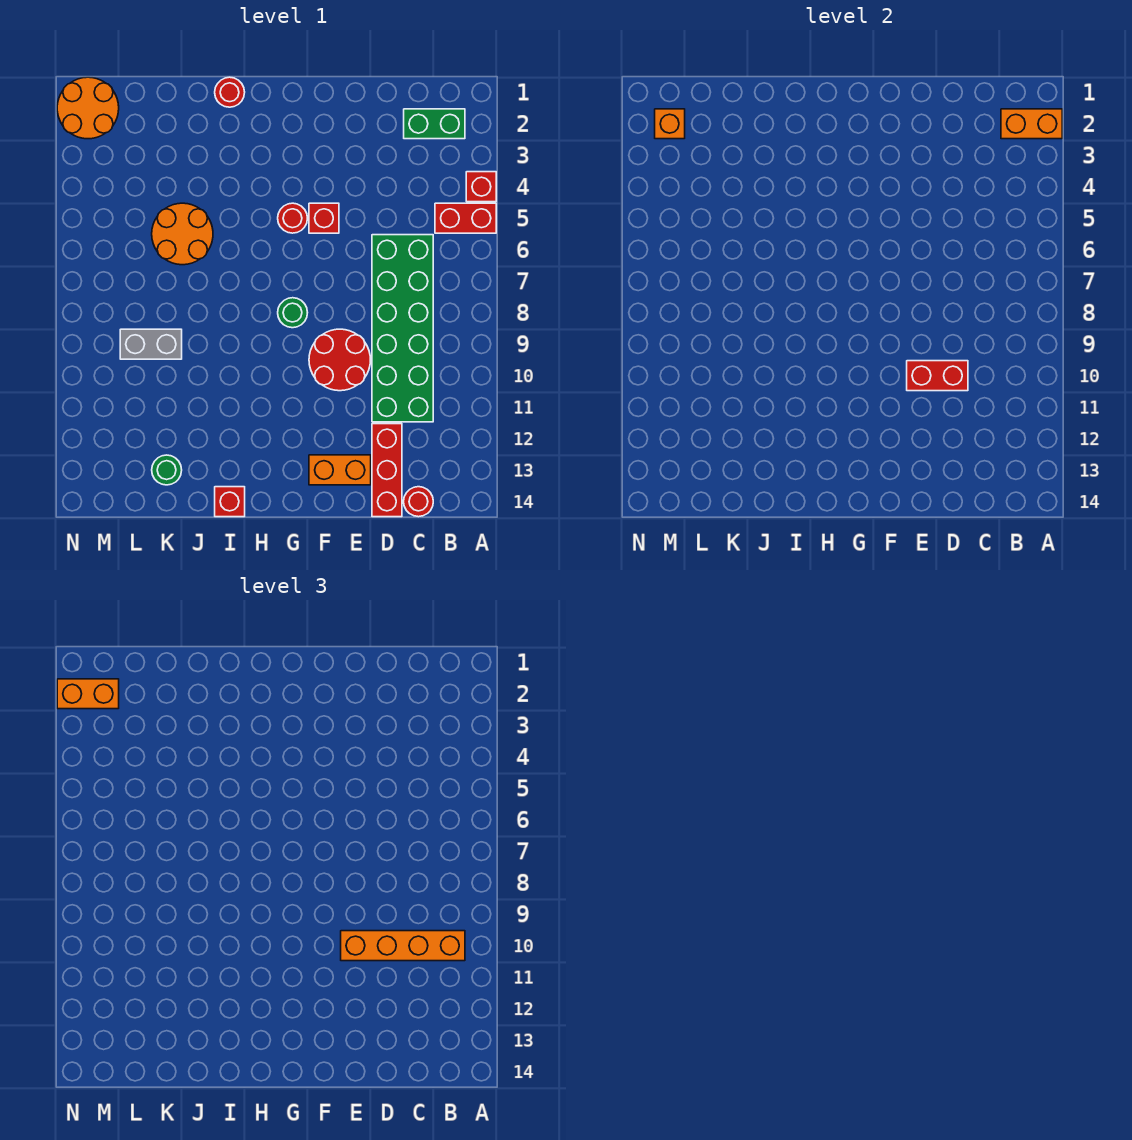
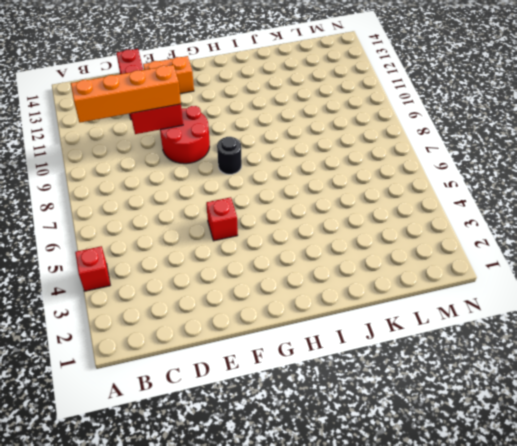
black round brick G8 level 1 -> green round brick G8 level 1
none -> red brick A5:B5 level 1
none -> green brick B2:C2 level 1
none -> green brick C6:D11 level 1

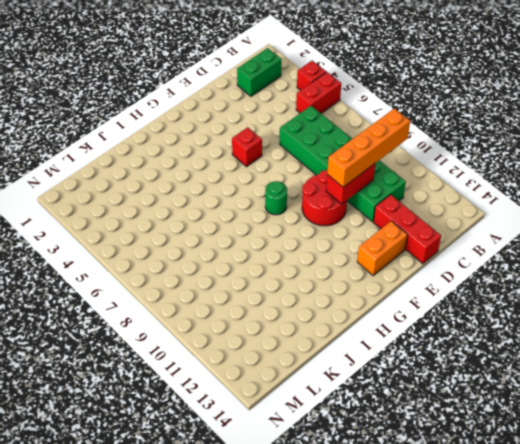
none -> red round brick C14 level 1
none -> red round brick G5 level 1
none -> red round brick I1 level 1

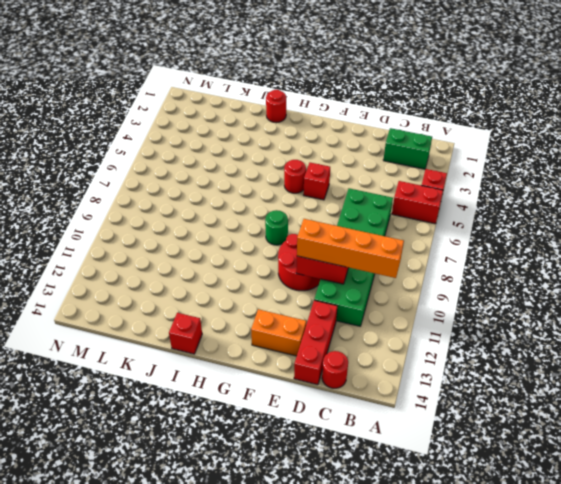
none -> orange round brick J5:K6 level 1
none -> grey brick K9:L9 level 1
none -> green round brick K13 level 1

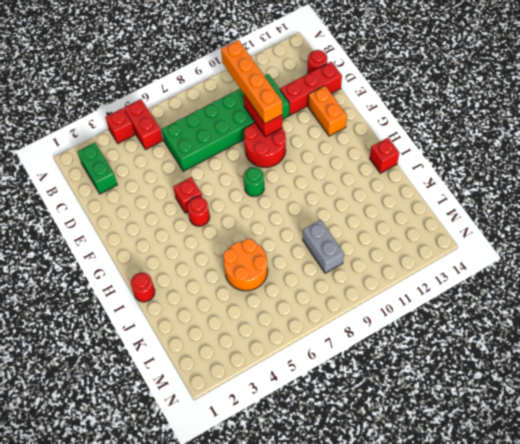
none -> green round brick K13 level 1
none -> orange round brick M1:N2 level 1
none -> orange brick A2:B2 level 2

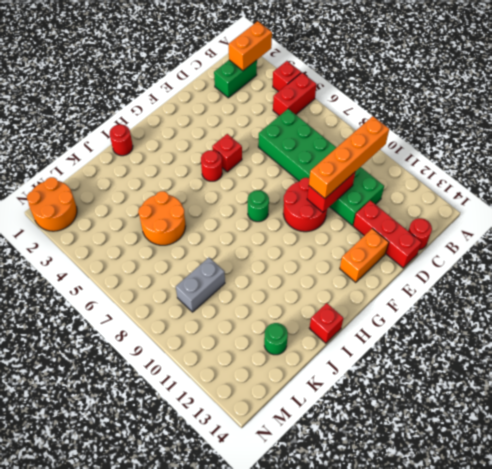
none -> orange brick M2 level 2
none -> orange brick M2:N2 level 3

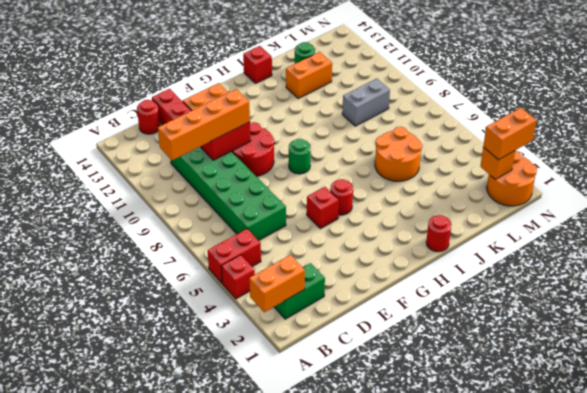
orange brick J12:K12 level 1 -> none

